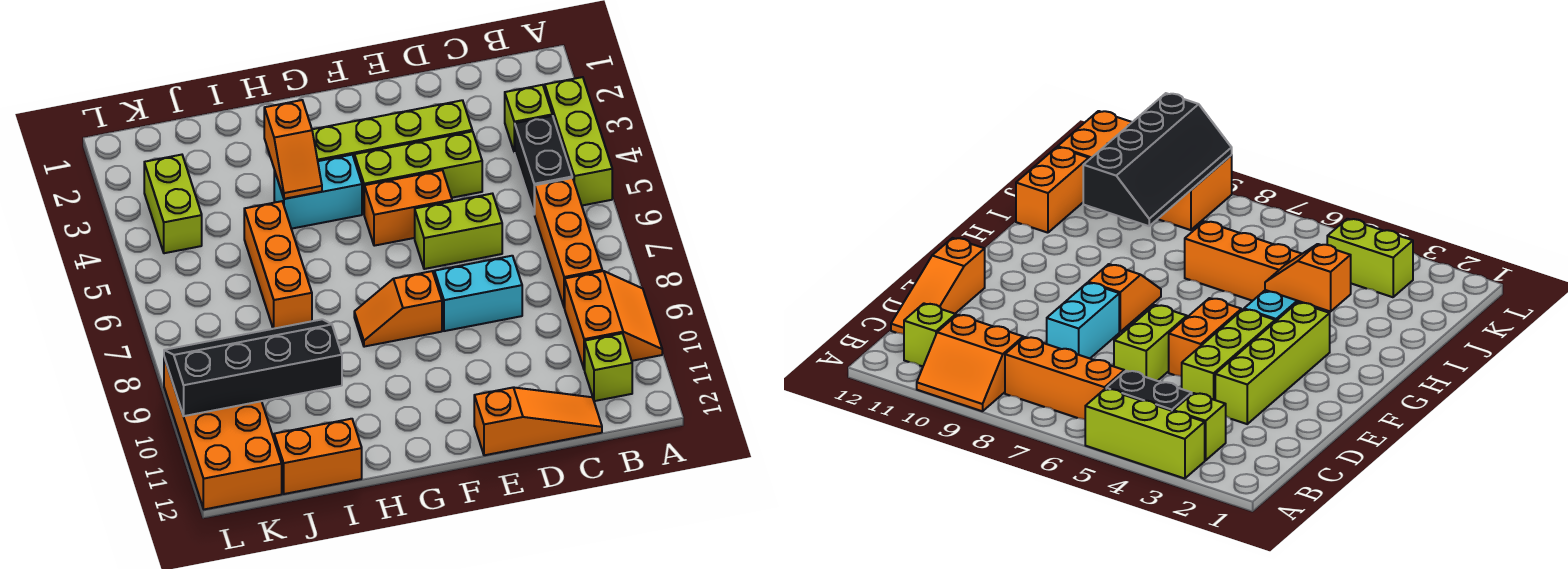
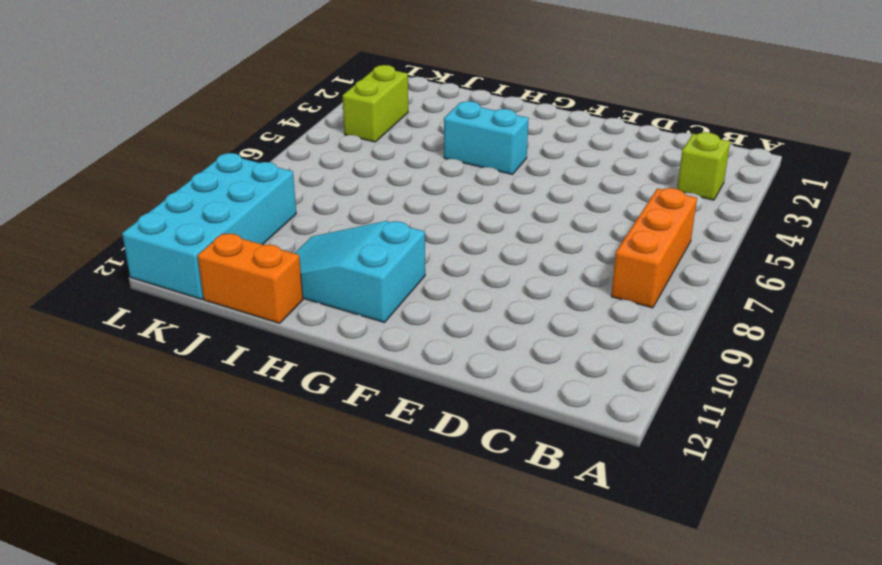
cyan slope G10:I11 level 1 top G -> none
cyan brick K9:L12 level 1 -> orange brick K9:L12 level 1
none -> lime brick A3:A5 level 1
none -> orange slope A9:B10 level 1 top B
none -> black brick B4:B5 level 1

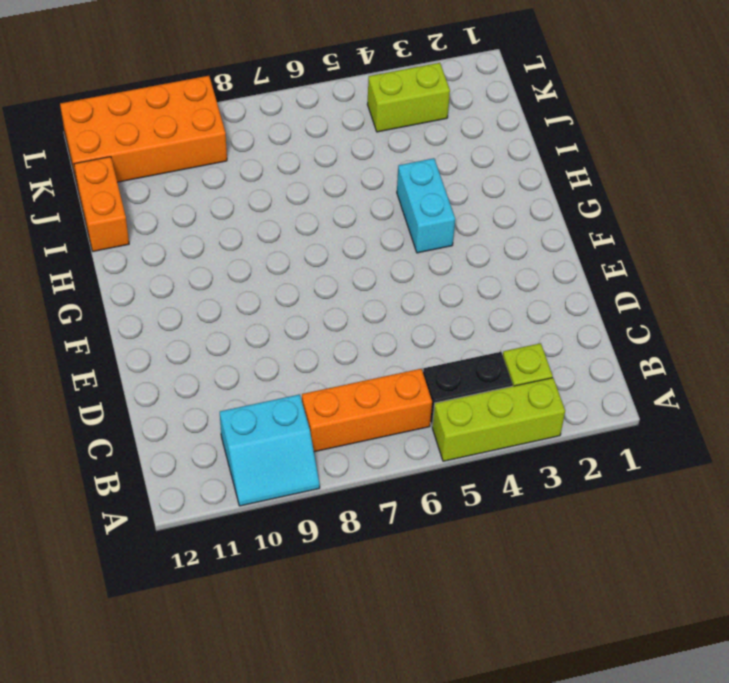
cyan slope A9:B10 level 1 top B -> orange slope A9:B10 level 1 top B
none -> lime brick B11 level 1
none -> orange slope C12:E12 level 1 top E
none -> lime brick D3:G3 level 1

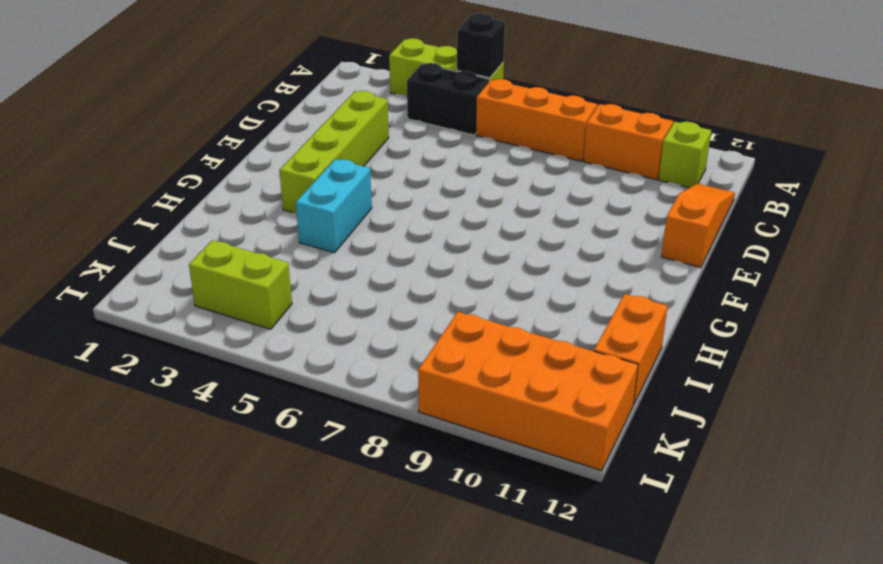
black brick A5 level 2 -> none
none -> lime brick B3 level 1
none -> lime brick D4:F4 level 1
none -> lime brick D6:E6 level 1

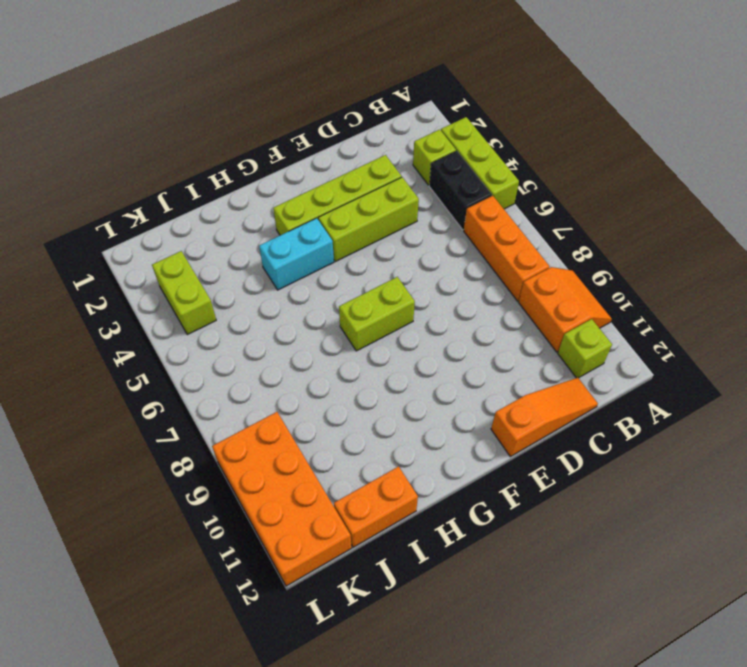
lime brick F7:G7 level 1 -> lime brick D6:E6 level 1
none -> cyan brick D8:E8 level 1
none -> orange brick E5:F5 level 1
none -> orange slope F8:G8 level 1 top F

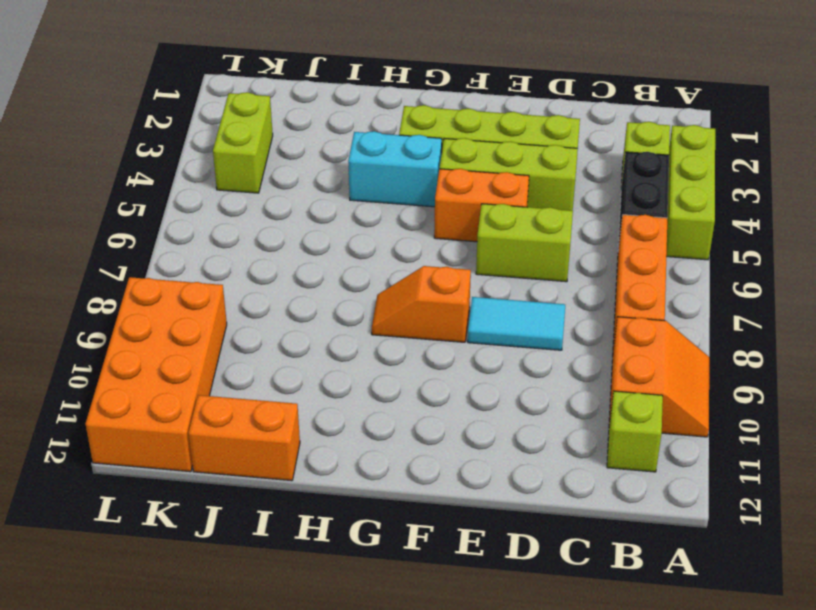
cyan tile D8:E8 level 1 -> cyan brick D8:E8 level 1
none -> orange slope C12:E12 level 1 top E
none -> orange brick I5:I7 level 1
none -> orange slope H3:H4 level 2 top 3

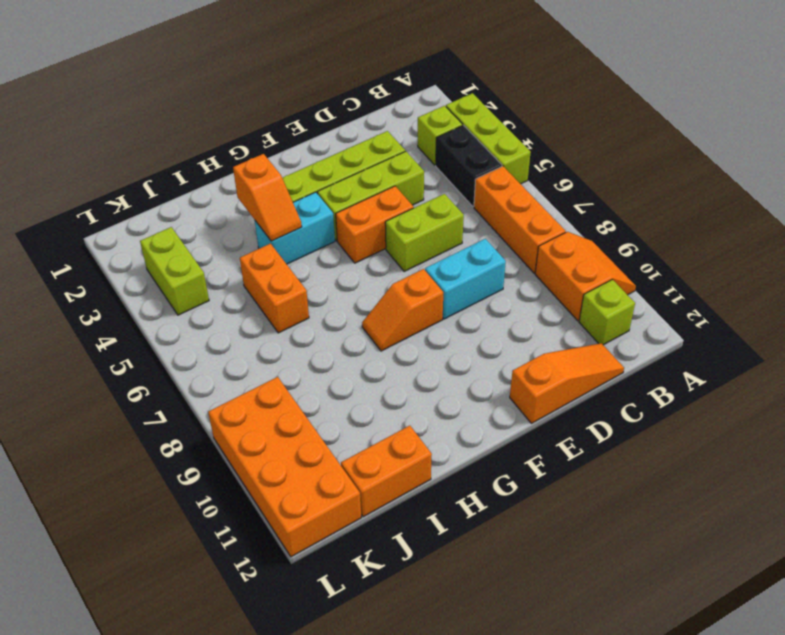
orange brick I5:I6 level 1 -> orange brick I5:I7 level 1
none -> black slope I9:L10 level 2 top 10

